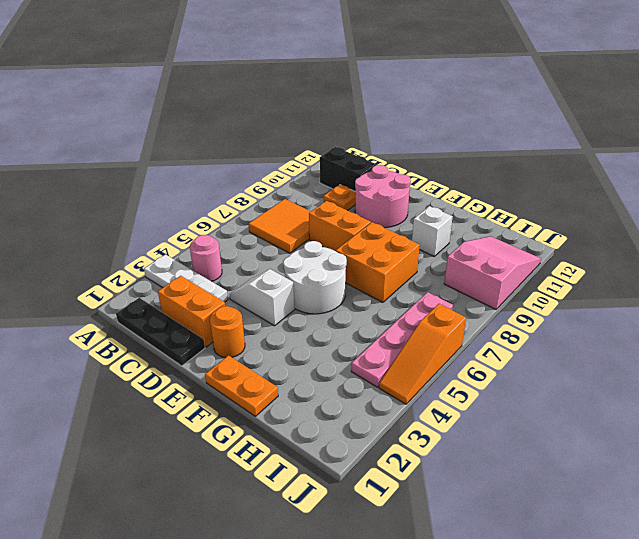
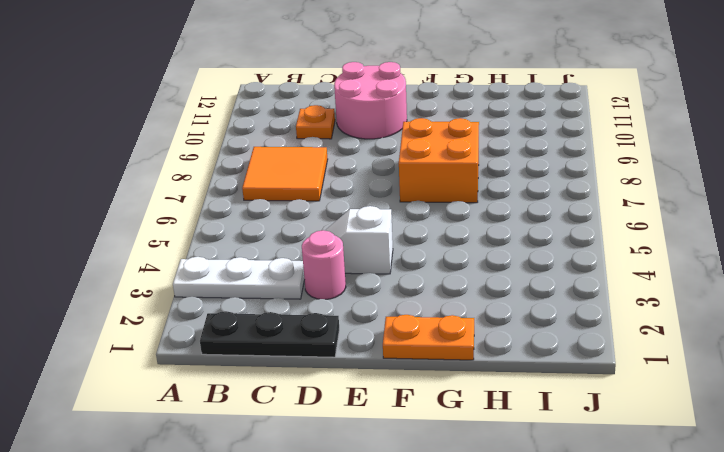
pink round brick D3 level 1 -> pink round brick B4 level 1
none -> black brick B11:C11 level 1
none -> orange brick C2:D2 level 1
none -> orange brick D8:E8 level 1

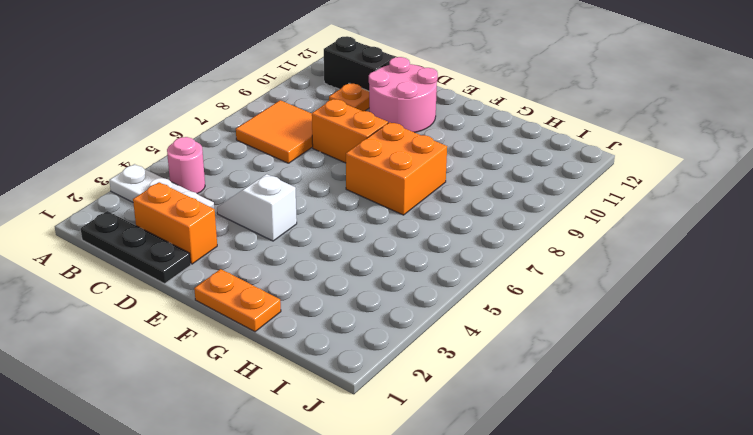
none -> orange round brick E2 level 1
none -> white round brick E5:F6 level 1
none -> white brick G10 level 1

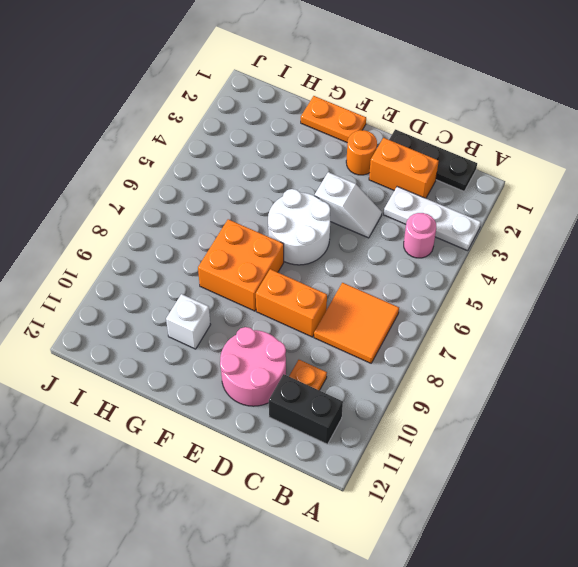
none -> pink plate I4:I7 level 1
none -> pink slope I9:J11 level 1 top 9
none -> orange slope J4:J6 level 1 top 6

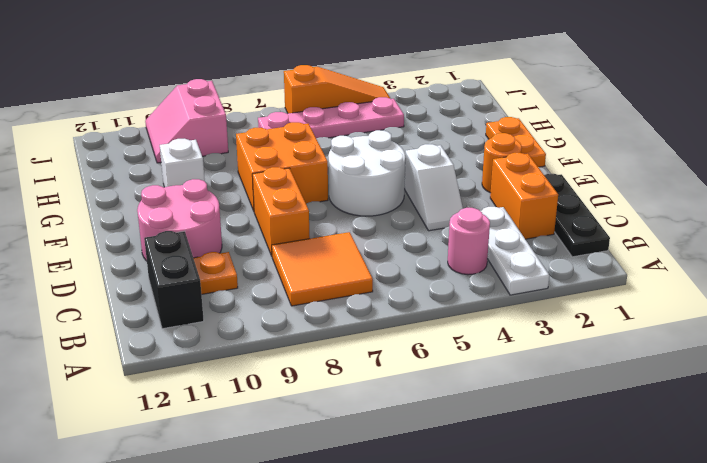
pink slope I9:J10 level 1 top 9 -> pink slope I9:J11 level 1 top 9

